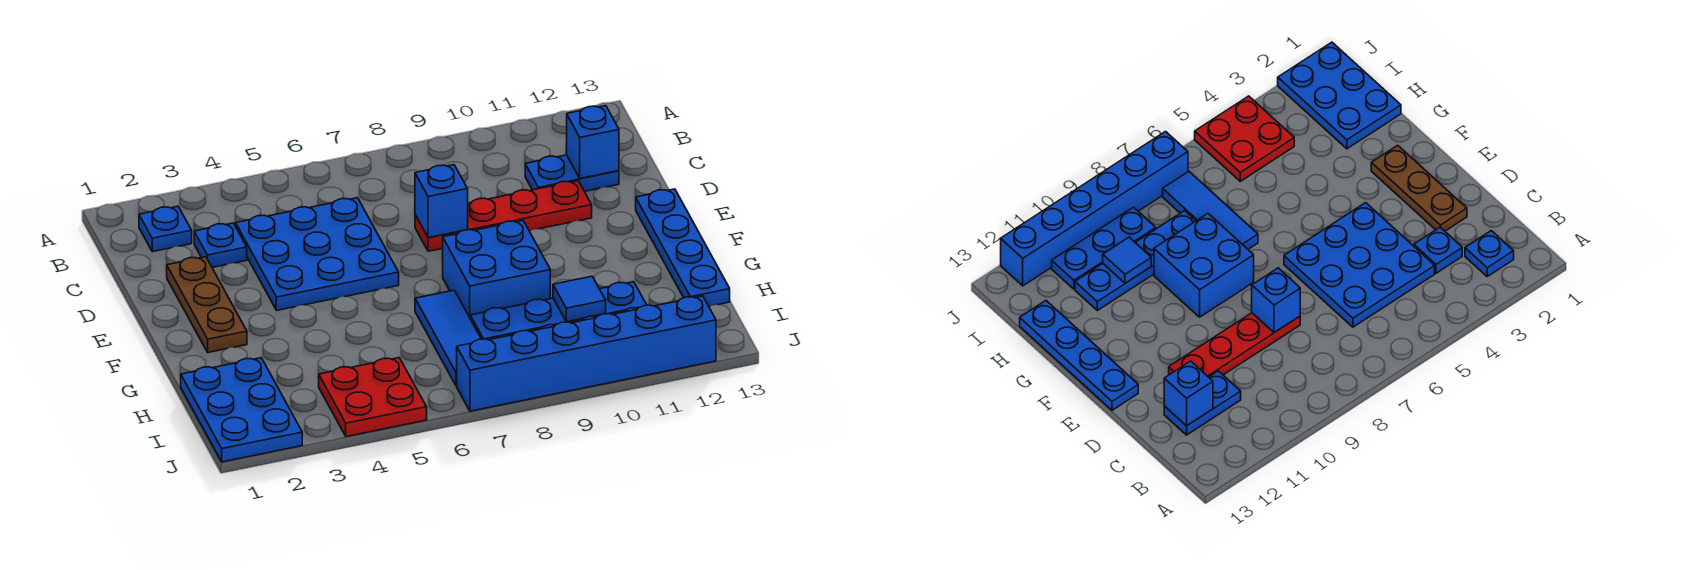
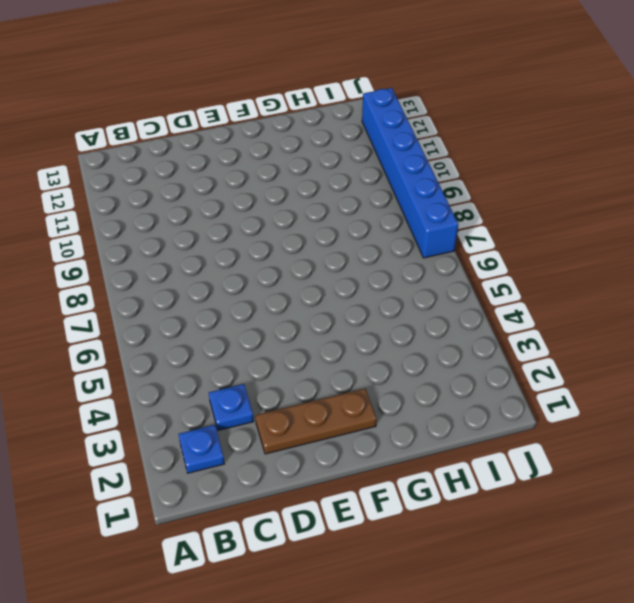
none -> blue plate C4:E6 level 1
none -> blue plate C11:C12 level 1
none -> red plate D8:D11 level 1

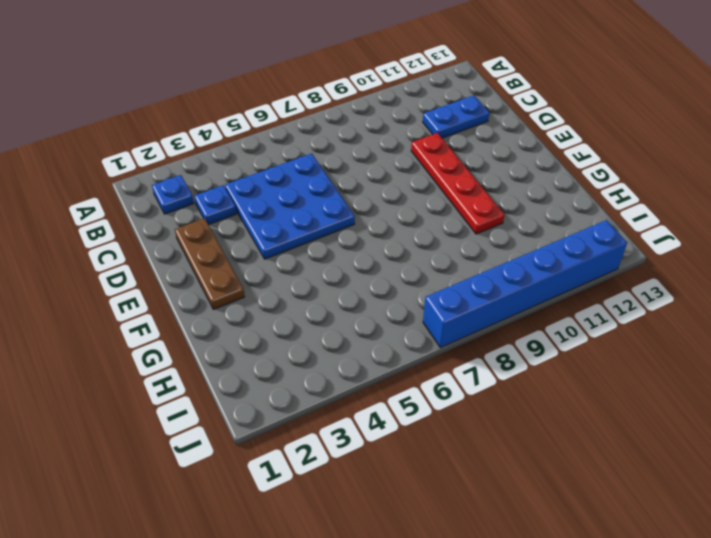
red plate D10:G10 level 1 -> red plate D8:D11 level 1
none -> blue plate E13:H13 level 1
none -> blue brick F8:G9 level 1
none -> blue tile G7:I7 level 1

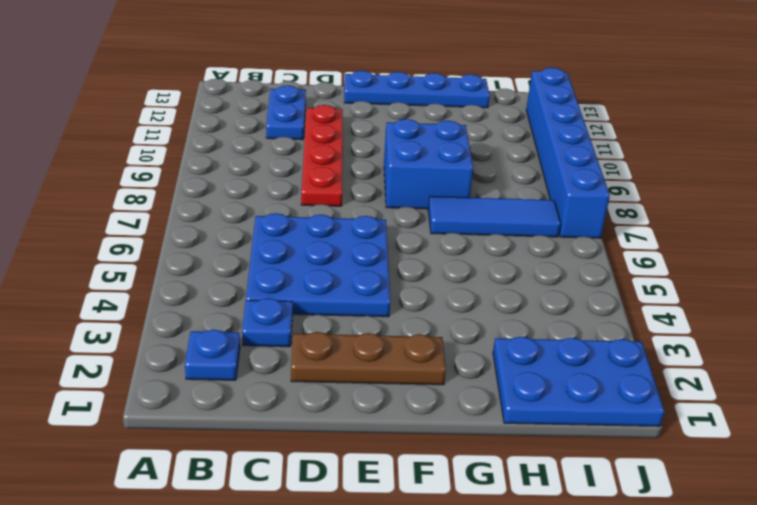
none -> blue plate H8:H11 level 1
none -> red plate I4:J5 level 1
none -> blue plate I9:I11 level 1

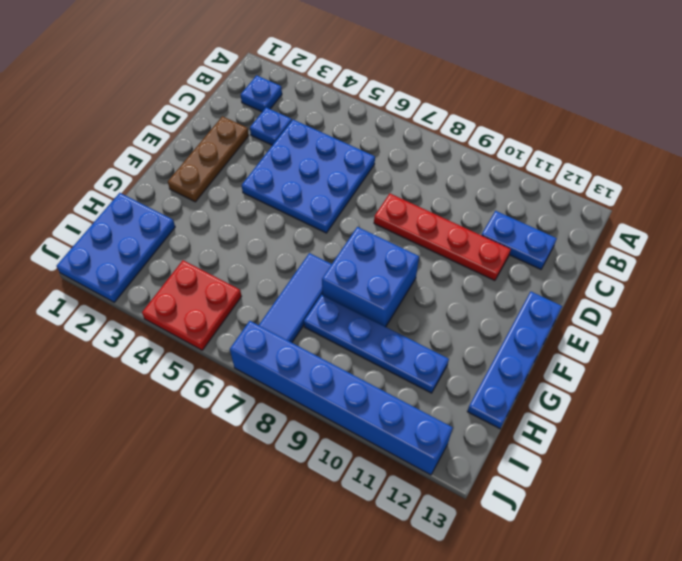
none -> blue plate I9:I11 level 1
none -> blue brick C12 level 2
none -> blue brick D8 level 2

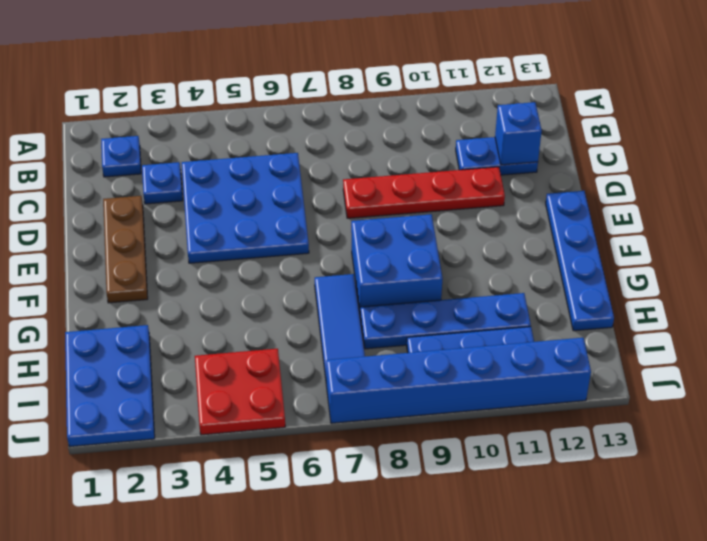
none -> blue brick D8 level 2
none -> blue tile H10 level 2

